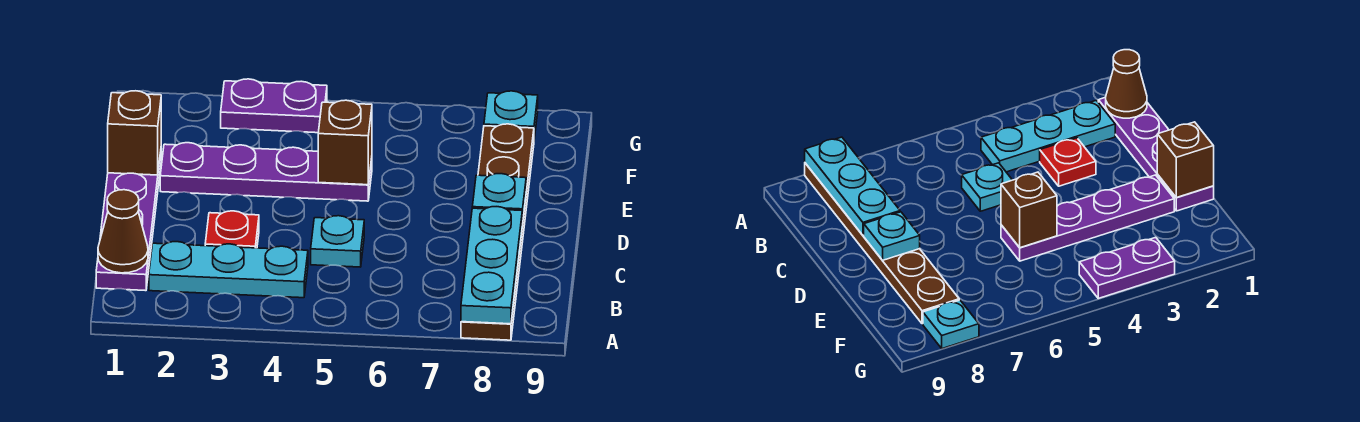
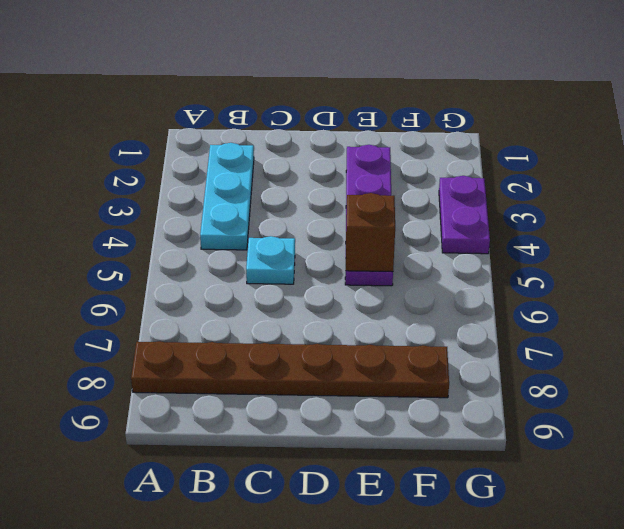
none -> purple plate B1:E1 level 1
none -> red plate C3 level 1
none -> cyan plate G8 level 1

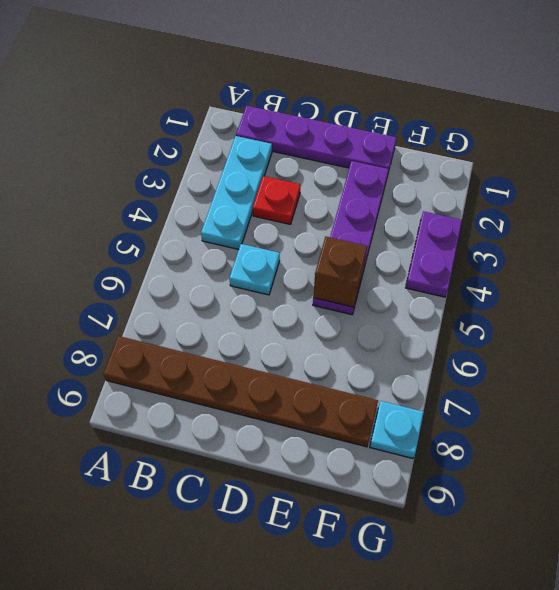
none -> cyan plate A8:C8 level 2
none -> brown cone B1 level 2
none -> cyan plate D8 level 2

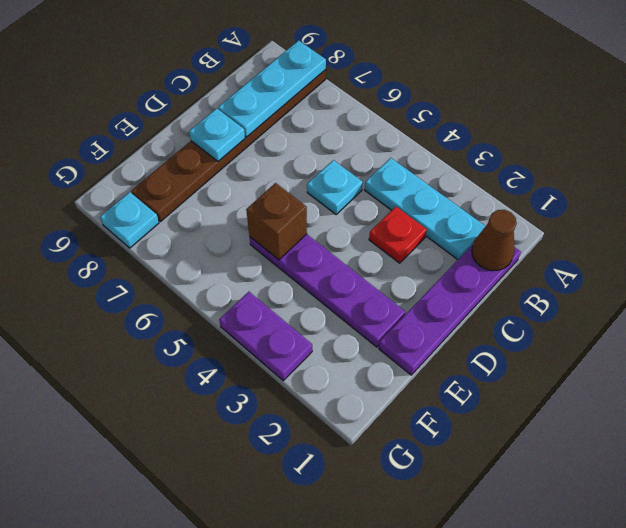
none -> brown brick E1 level 2

